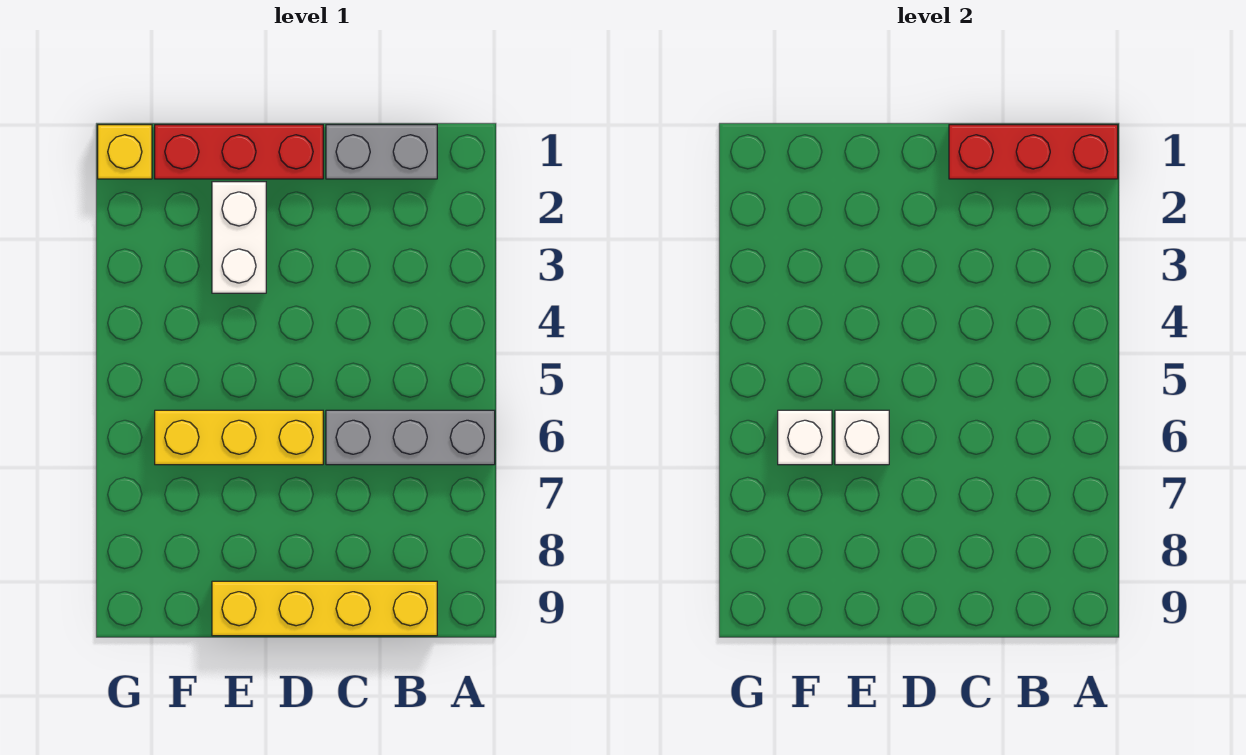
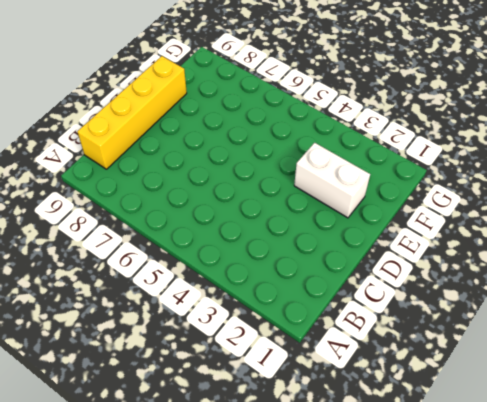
none -> grey brick A6:C6 level 1
none -> grey brick B1:C1 level 1

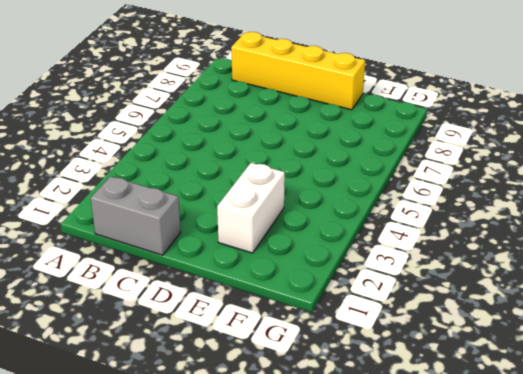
none -> grey brick A6:C6 level 1
none -> red brick D1:F1 level 1

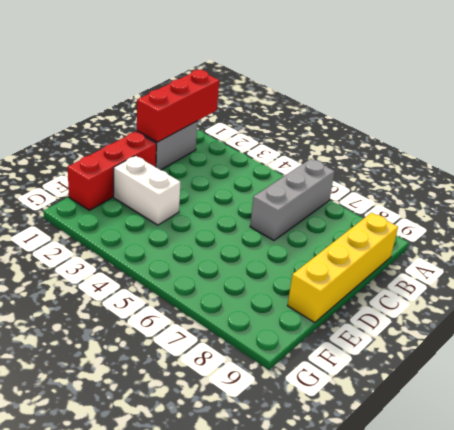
none -> yellow brick D6:F6 level 1
none -> yellow brick G1 level 1

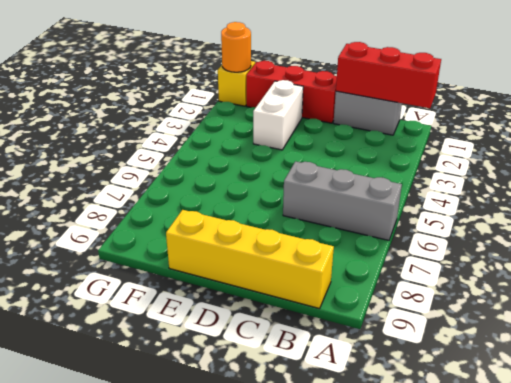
orange round brick G1 level 2 -> none
none -> yellow brick D6:F6 level 1
none -> white brick E6 level 2

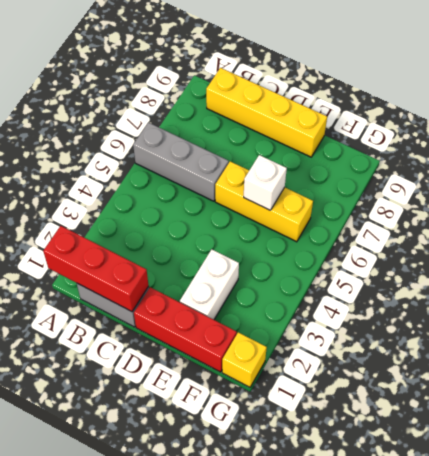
none -> white brick F6 level 2

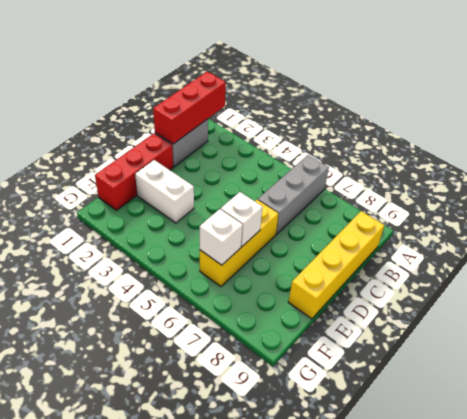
none -> yellow brick G1 level 1

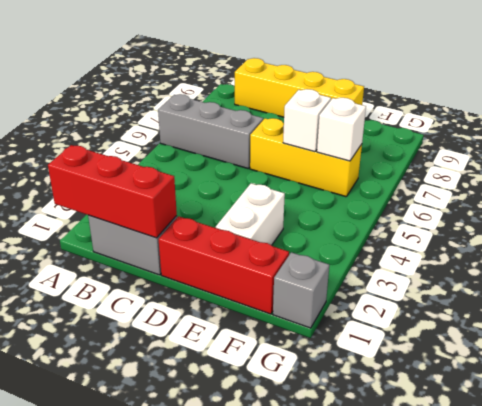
grey brick G1 level 1 -> yellow brick G1 level 1

